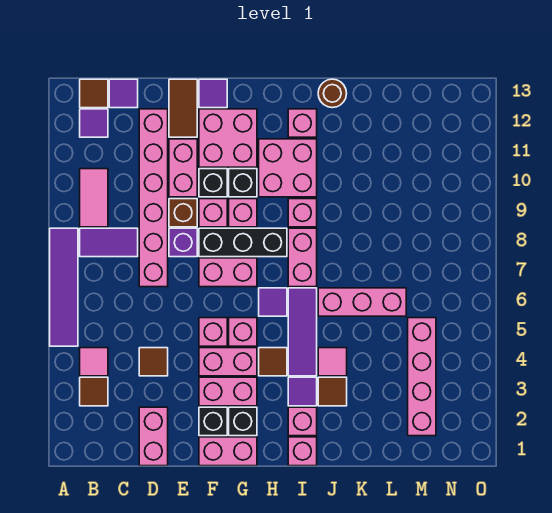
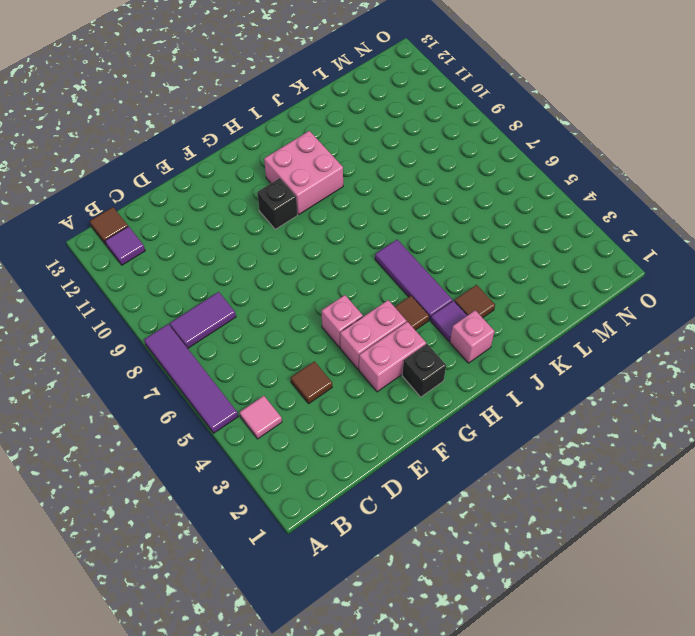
none -> brown tile B3 level 1
none -> pink tile B9:B10 level 1
none -> purple tile C13 level 1
none -> pink brick D1:D2 level 1

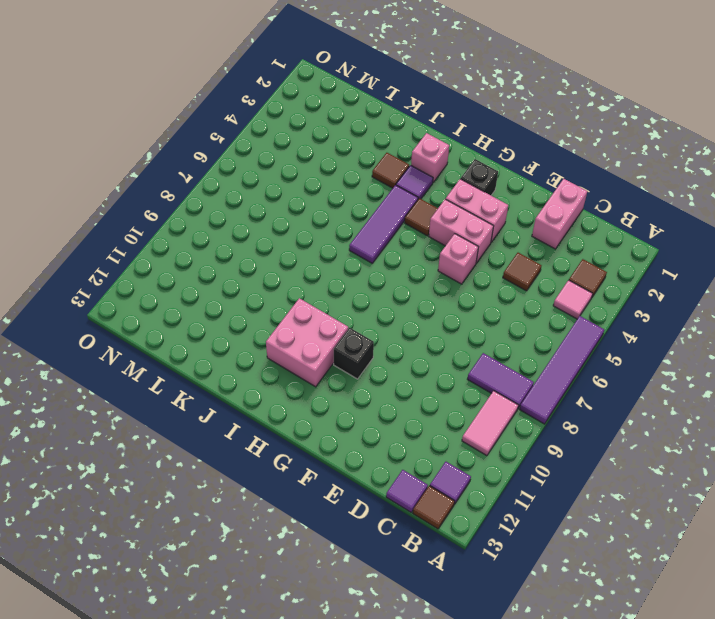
none -> pink brick D7:D12 level 1
none -> purple brick E8 level 1
none -> brown brick E9 level 1
none -> pink brick E10:E11 level 1

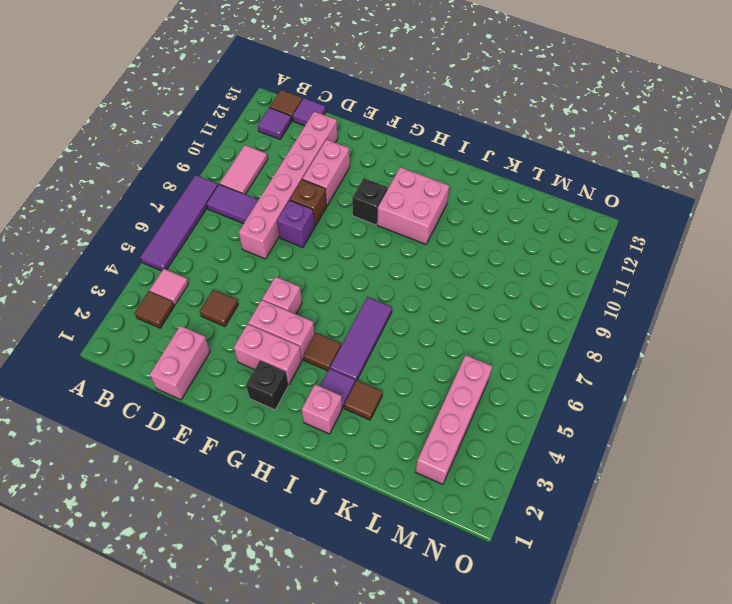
none -> brown tile E12:E13 level 1
none -> pink brick F1:G1 level 1
none -> black brick F2 level 1
none -> pink brick F7:G7 level 1

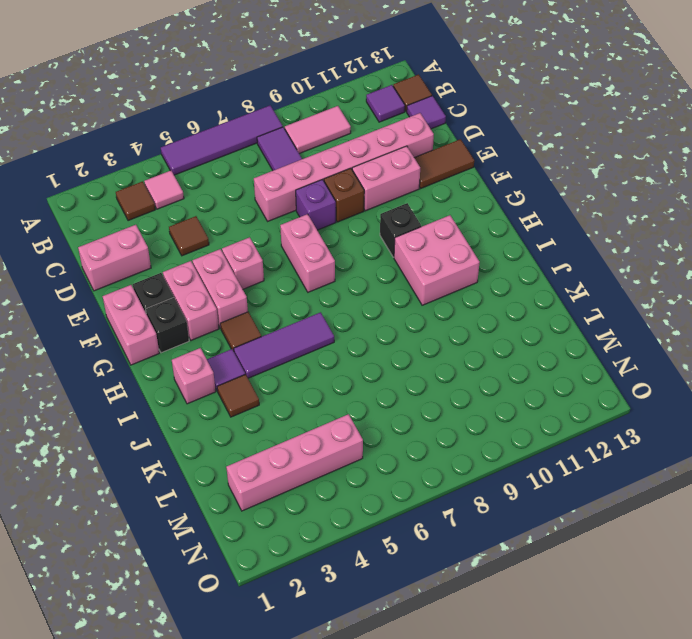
none -> black brick F8:H8 level 1
none -> pink brick F9 level 1
none -> black brick F10 level 1
none -> pink brick F11:G12 level 1

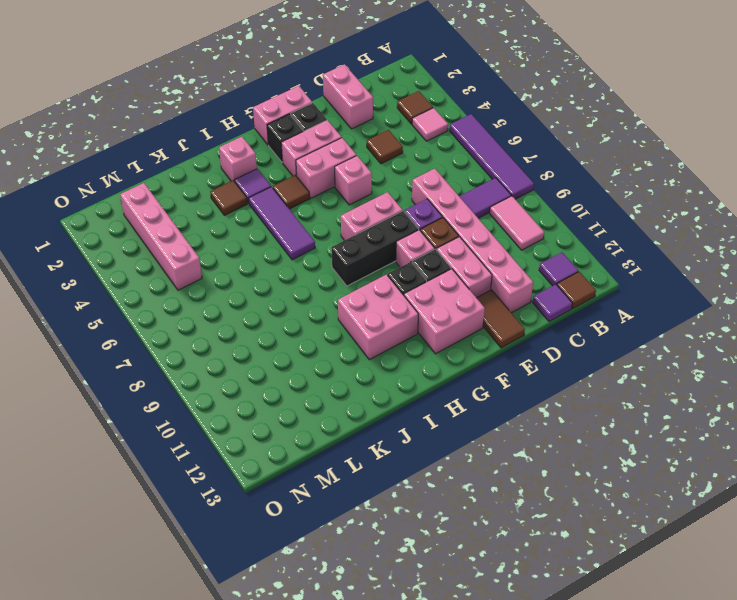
none -> purple tile F13 level 1
none -> pink brick G5 level 1
none -> pink brick G9 level 1
none -> purple tile H6 level 1

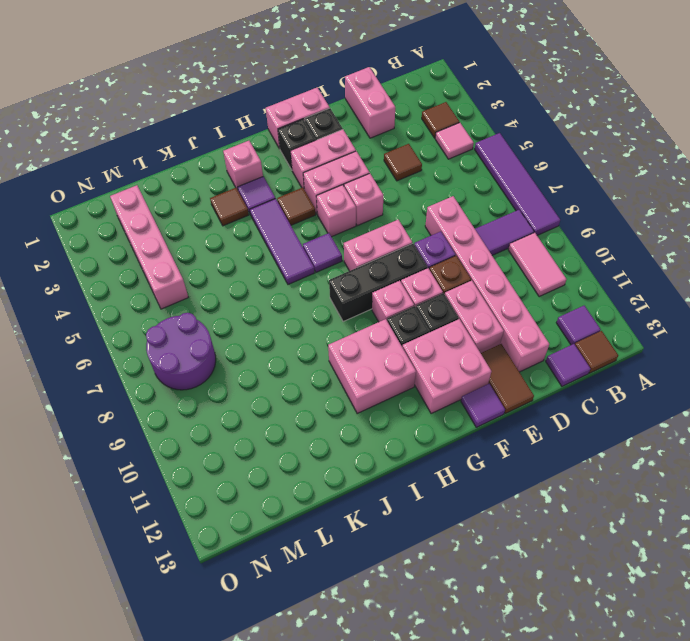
purple round brick M7:N8 level 1 -> none
none -> pink brick I1 level 1
none -> pink brick I7:I8 level 1
none -> pink brick I9 level 1
none -> pink brick I12 level 1

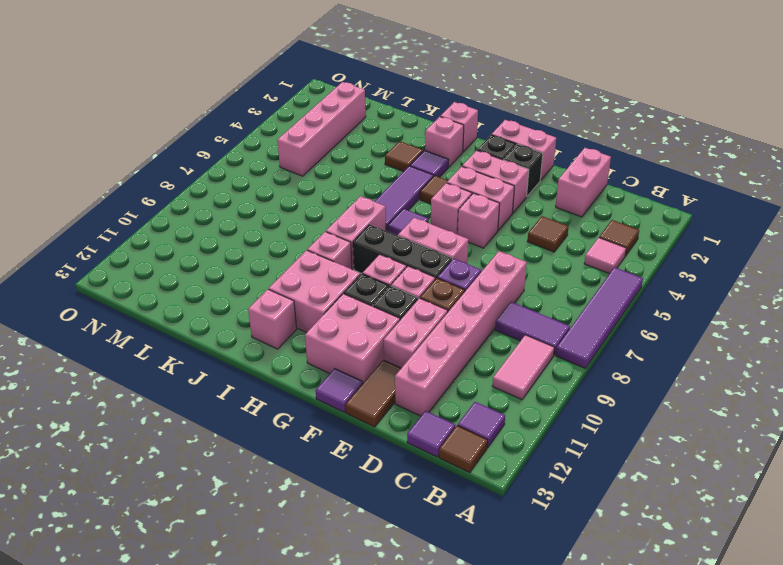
none -> pink tile J4 level 1
none -> pink brick J6:L6 level 1
none -> brown round brick J13 level 1

